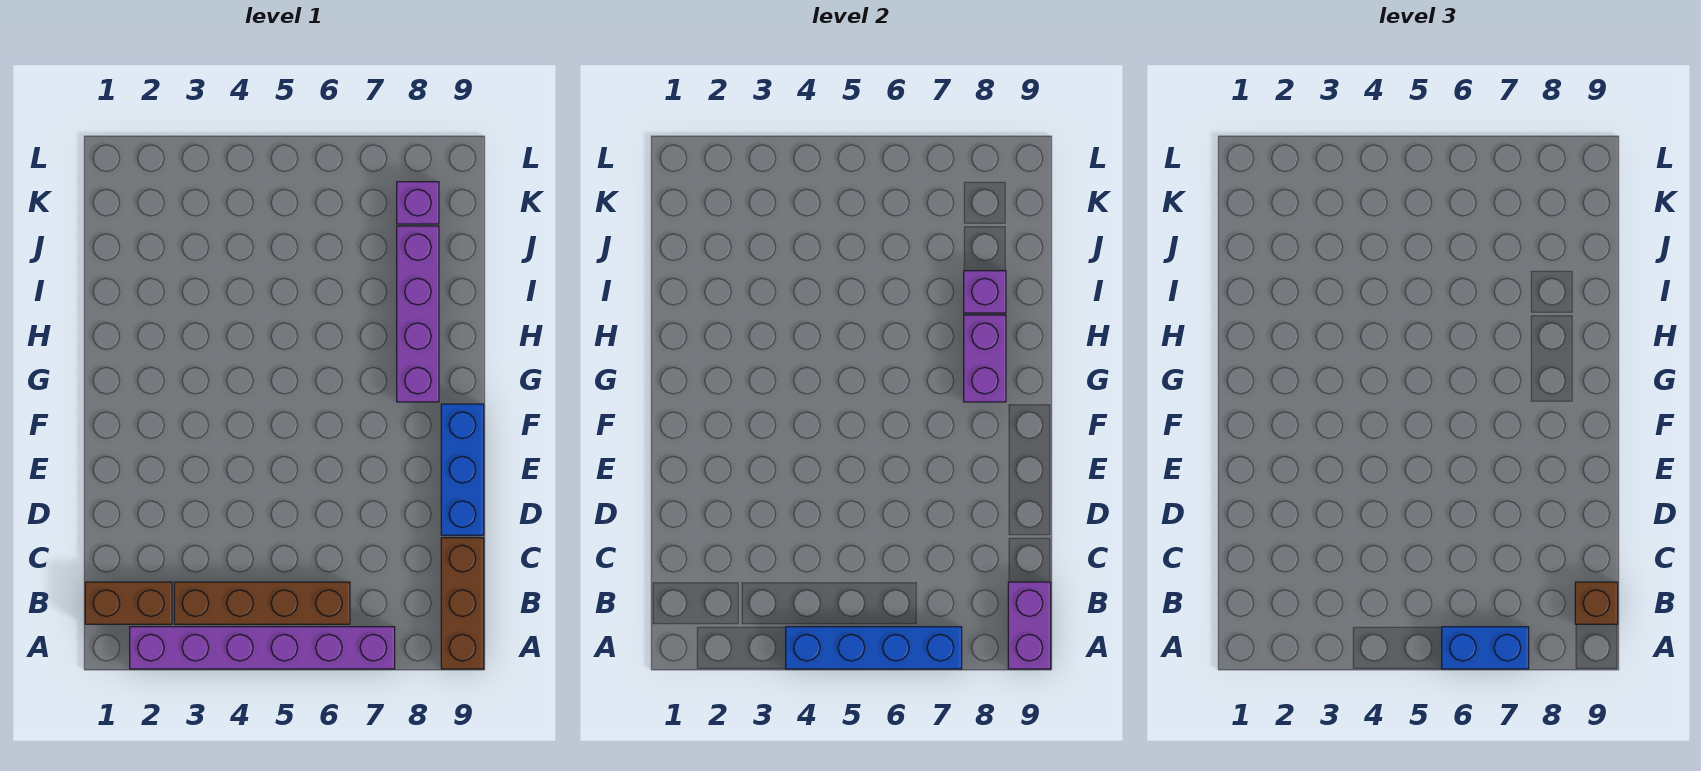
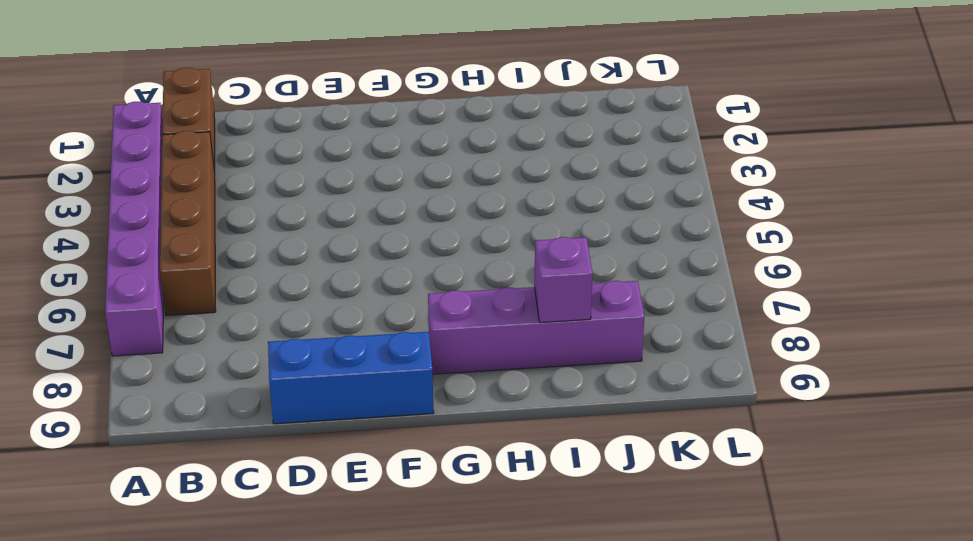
none -> brown brick A9:C9 level 1
none -> purple brick K8 level 1
none -> blue brick A4:A7 level 2

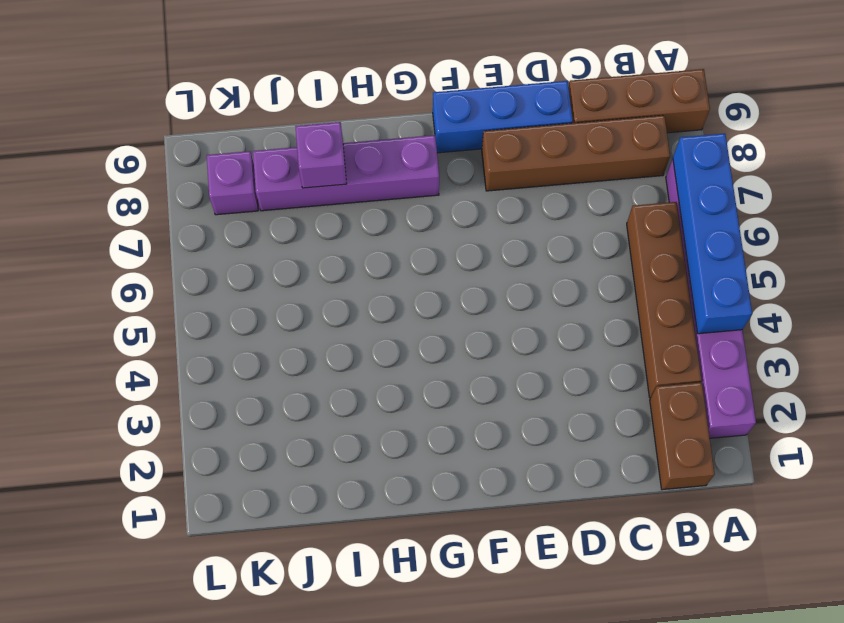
brown brick B8:E8 level 1 -> none
none -> purple brick A9:B9 level 2
none -> purple brick G8:H8 level 2
none -> blue brick A6:A7 level 3

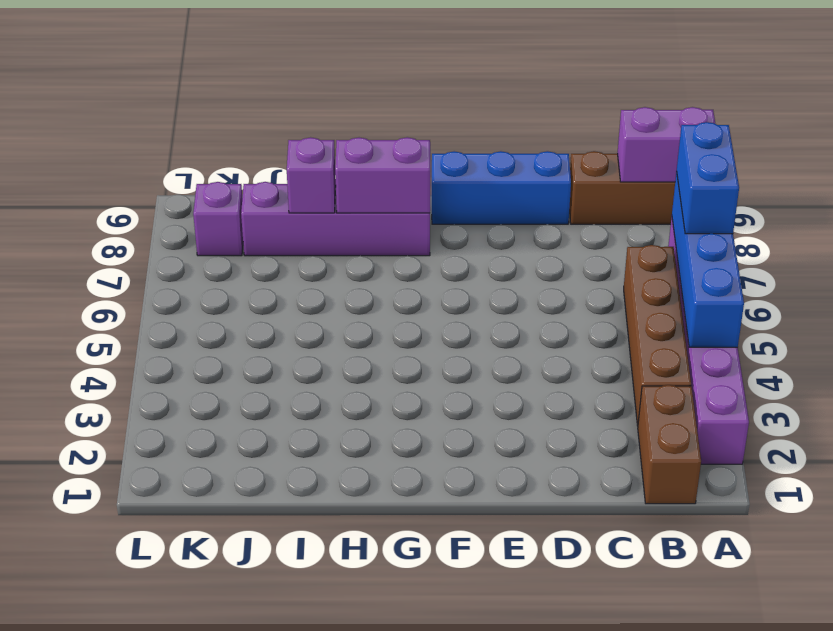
none -> brown brick B9 level 3

